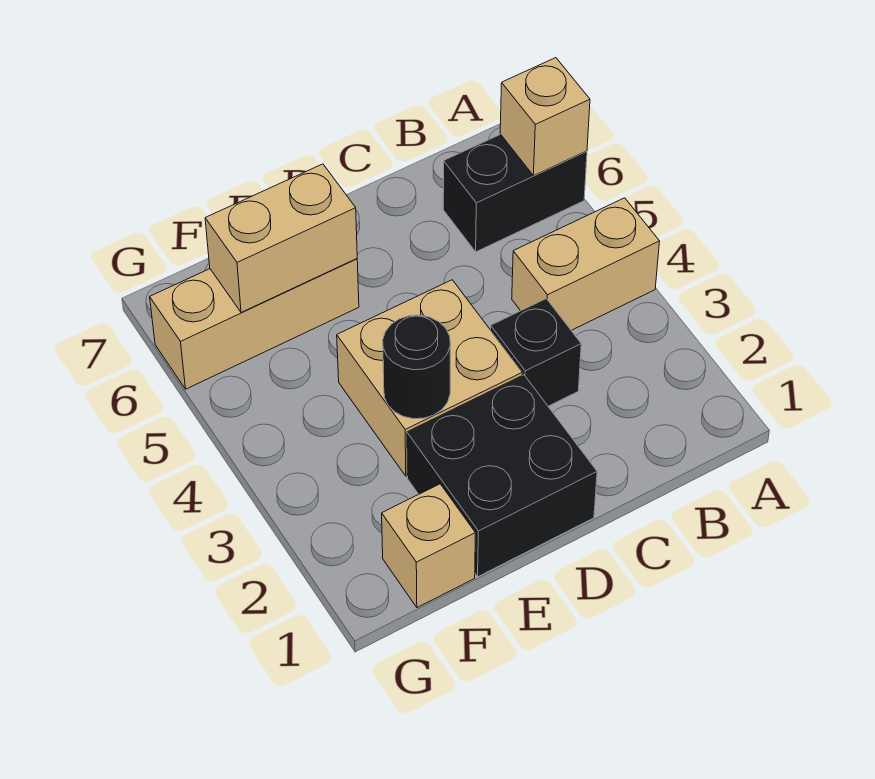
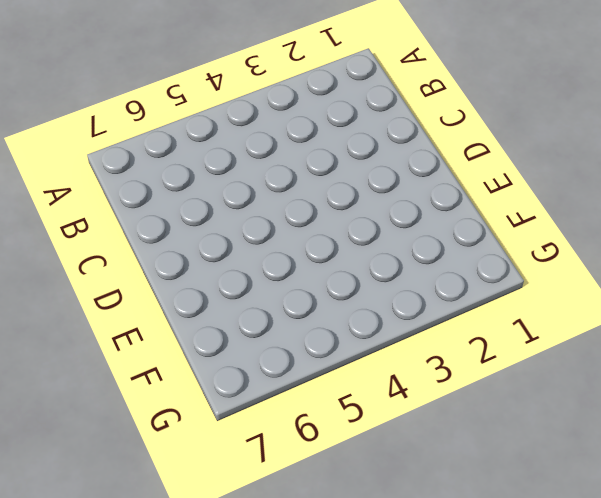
none -> tan brick A4:B4 level 1
none -> black brick A6:B6 level 1

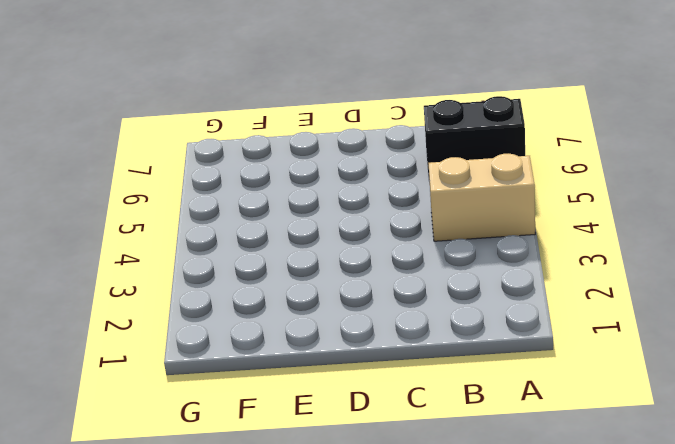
none -> black brick C3 level 1
none -> black brick D1:E2 level 1

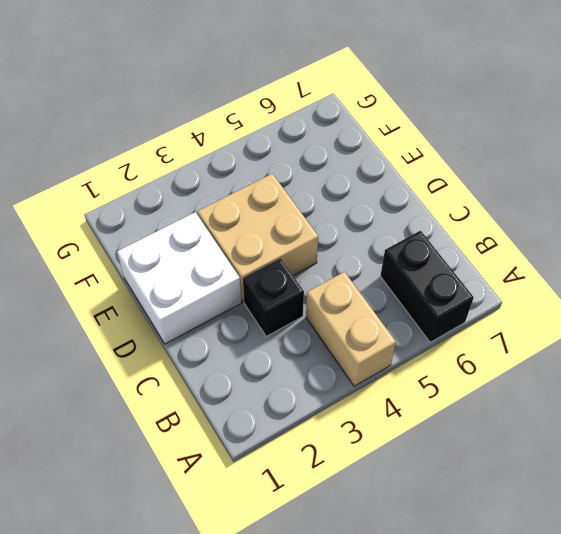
white brick D1:E2 level 1 -> black brick D1:E2 level 1
none -> tan brick E6:G6 level 1
none -> tan brick F1 level 1

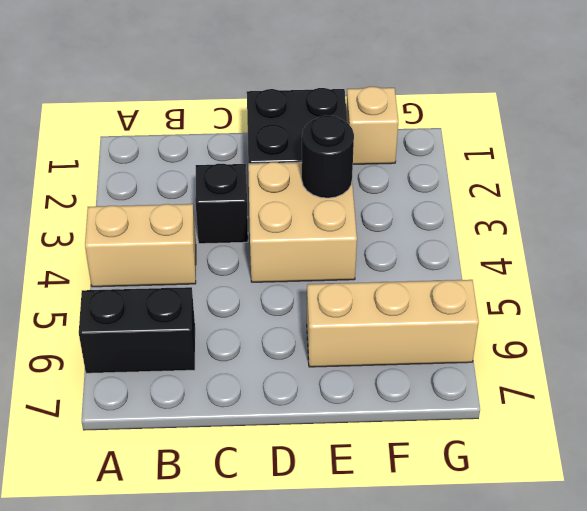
none -> tan brick A6 level 2
none -> tan brick E6:F6 level 2

